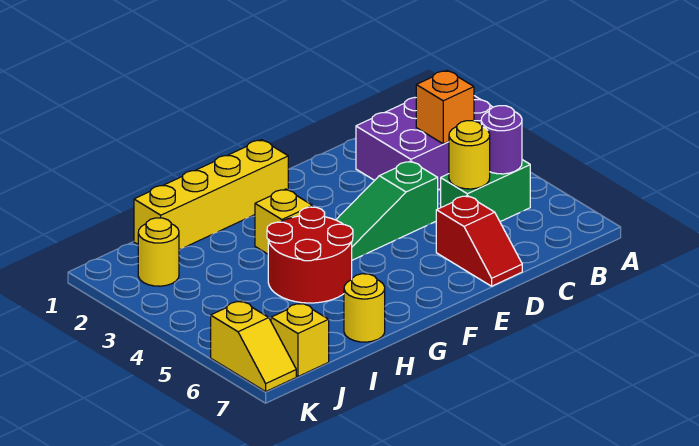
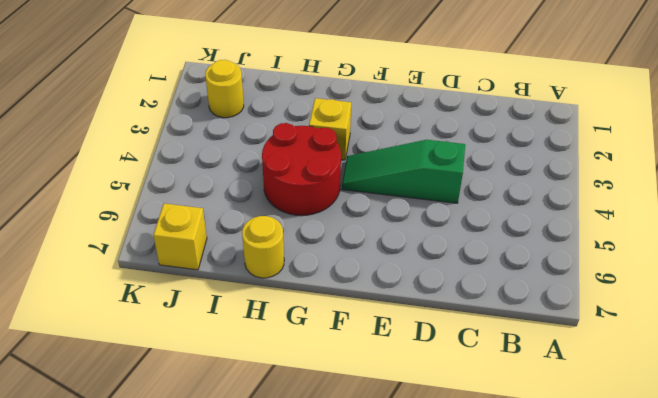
none -> purple brick A2:C3 level 1
none -> green brick B5:C5 level 1
none -> red slope D6:D7 level 1 top 6

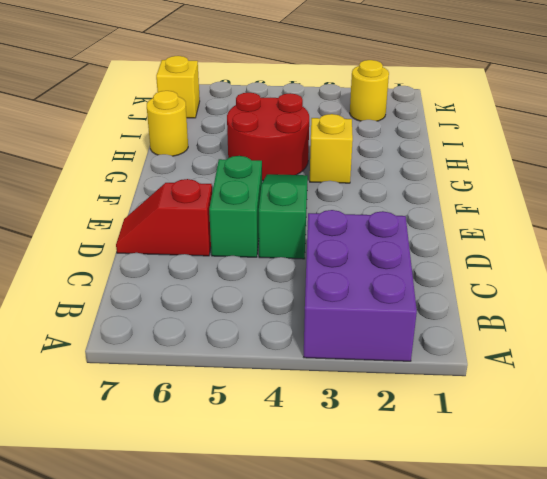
green brick D5:E5 level 1 -> green brick B5:C5 level 1
none -> yellow brick F1:I1 level 1
none -> yellow slope K6:K7 level 1 top 6
none -> orange brick B3 level 2

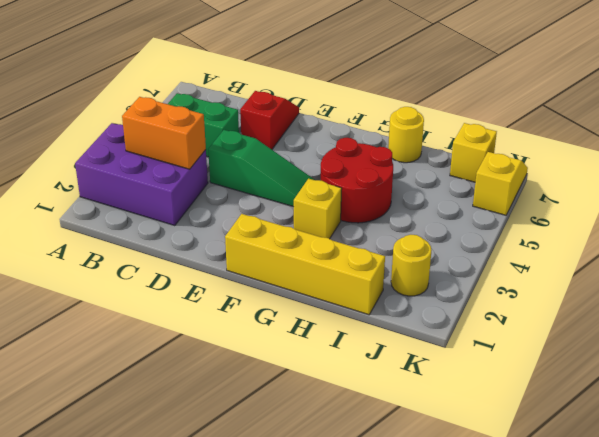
orange brick B3:C3 level 2 -> orange brick B3 level 2
none -> purple round brick B5 level 2
none -> yellow round brick C5 level 2

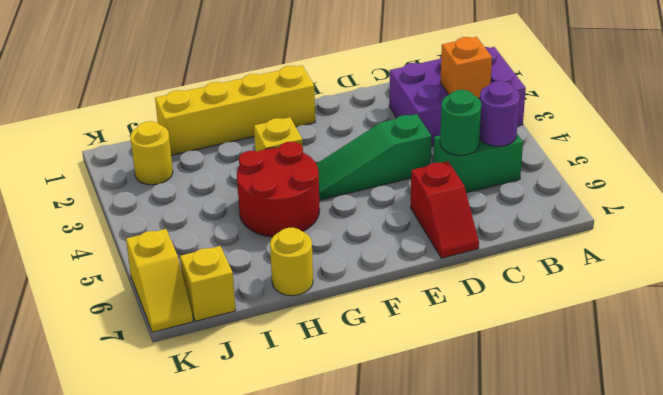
green round brick C5 level 2 -> yellow round brick C5 level 2

